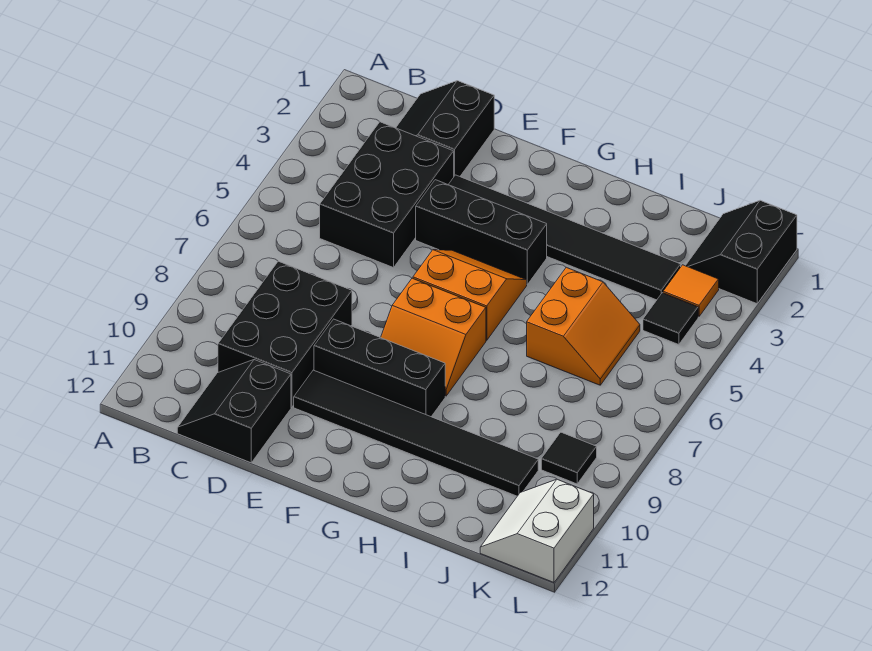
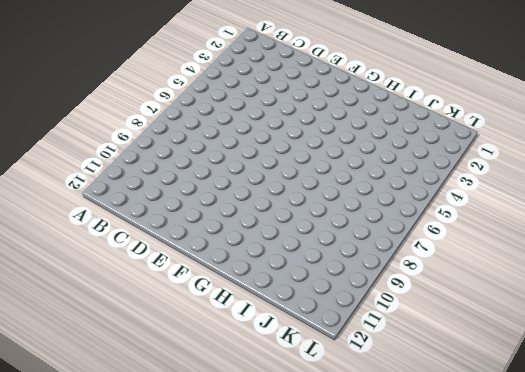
none -> black slope C1:D2 level 1 top D
none -> black brick C3:D5 level 1
none -> black brick C8:D10 level 1

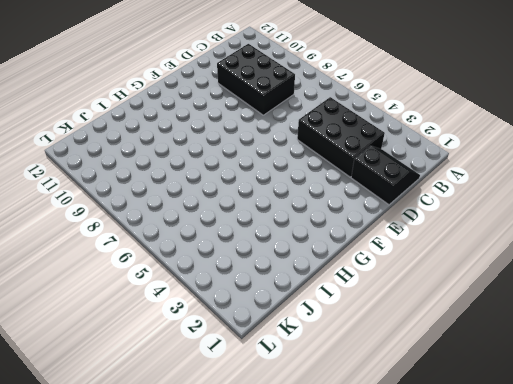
none -> black slope C11:D12 level 1 top D
none -> black tile E3:J3 level 1
none -> black brick E4:G4 level 1

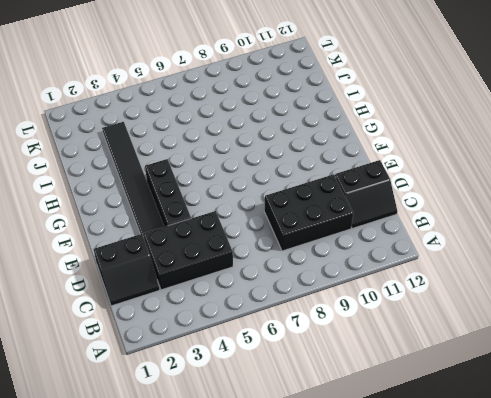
none -> black brick E9:G9 level 1
none -> black tile E10:J10 level 1
none -> orange slope F5:G6 level 1 top 6

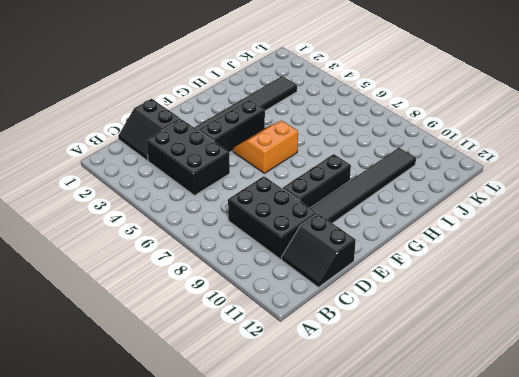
none -> orange slope F7:G8 level 1 top 7
none -> orange slope I5:J6 level 1 top I
none -> black slope K1:L2 level 1 top L

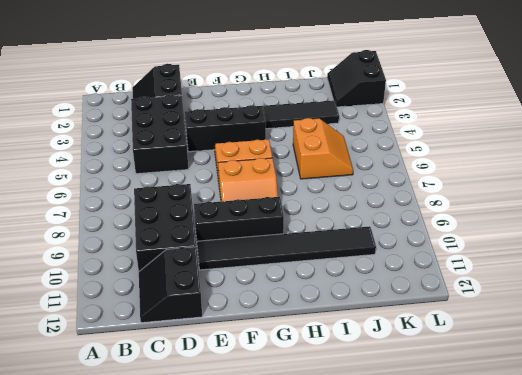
none -> orange tile K3 level 1
none -> black tile K4 level 1
none -> black tile K9 level 1

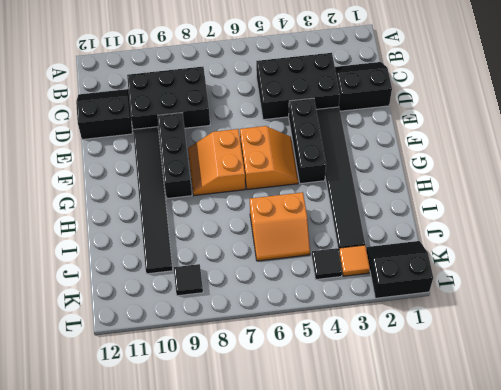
none -> white slope K11:L12 level 1 top L

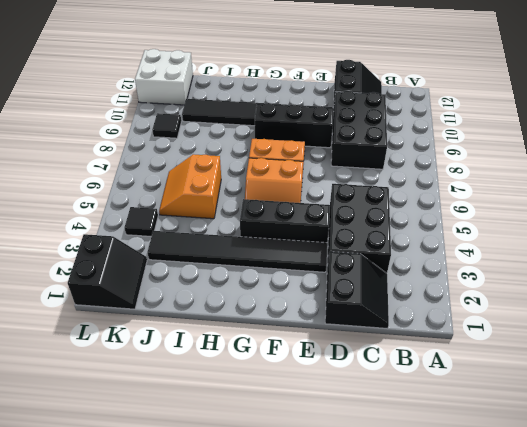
white brick K11:L12 level 1 -> white slope K11:L12 level 1 top L
none -> orange tile K3 level 1

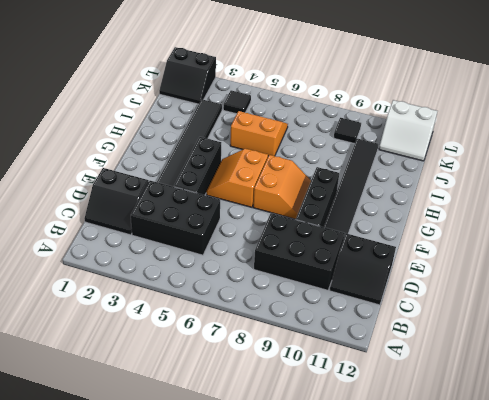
none -> orange tile K3 level 1

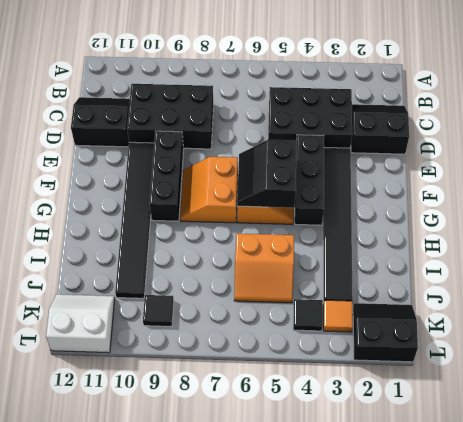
black slope F5:G6 level 2 top 5 -> none

